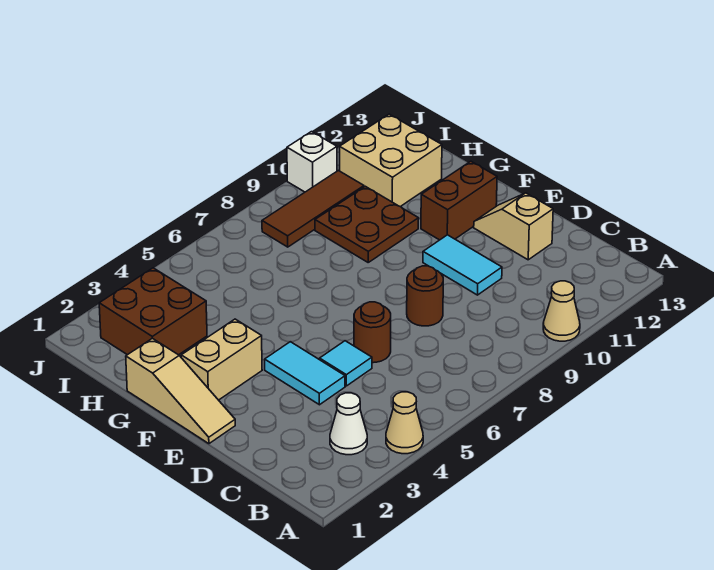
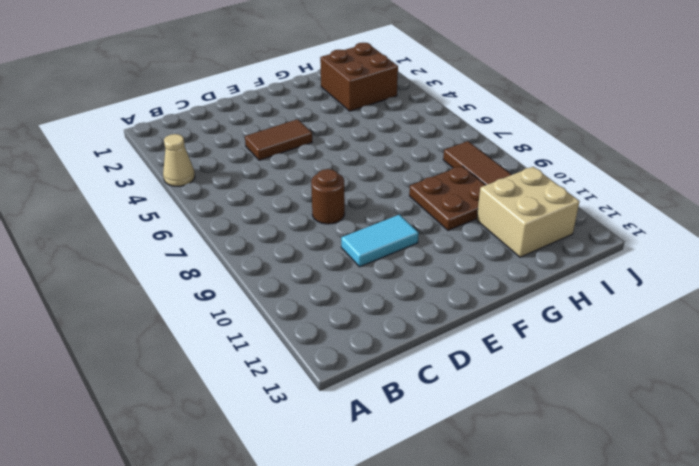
brown tile D4:E4 level 1 -> cyan tile D4:E4 level 1
none -> tan cone A10 level 1
none -> white cone B3 level 1
none -> cyan tile D5 level 1

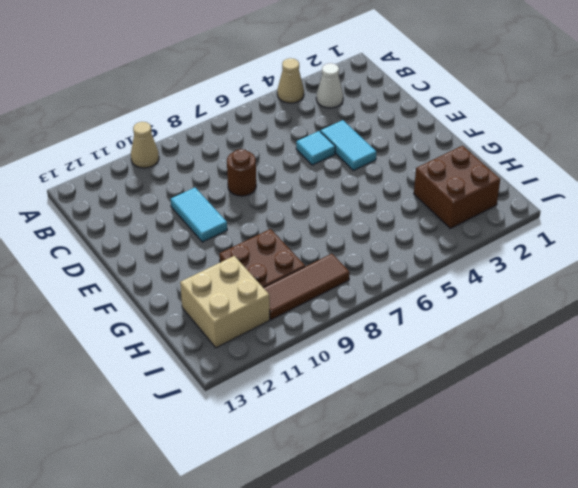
none -> brown round brick D6 level 1
none -> tan slope D12:E12 level 1 top D
none -> tan slope E1:G1 level 1 top G

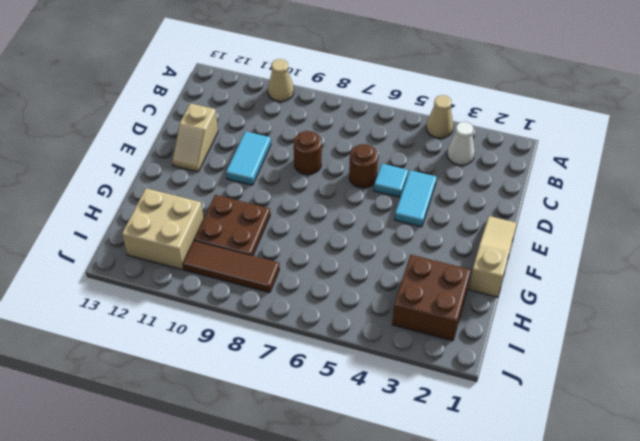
none -> tan brick F2:F3 level 1
none -> brown brick F11:F12 level 1
none -> white brick J10 level 1

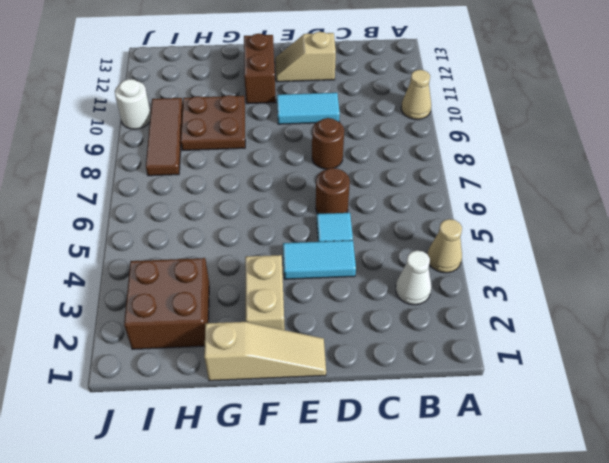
white round brick J10 level 1 -> white brick J10 level 1
none -> tan brick H11:I12 level 1

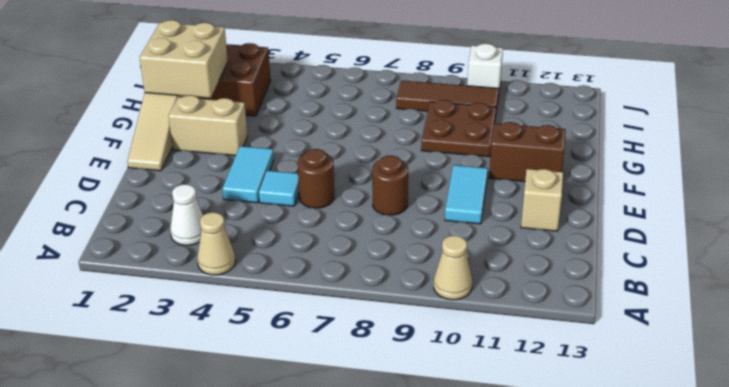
tan brick G1:H2 level 2 -> tan brick H11:I12 level 1

